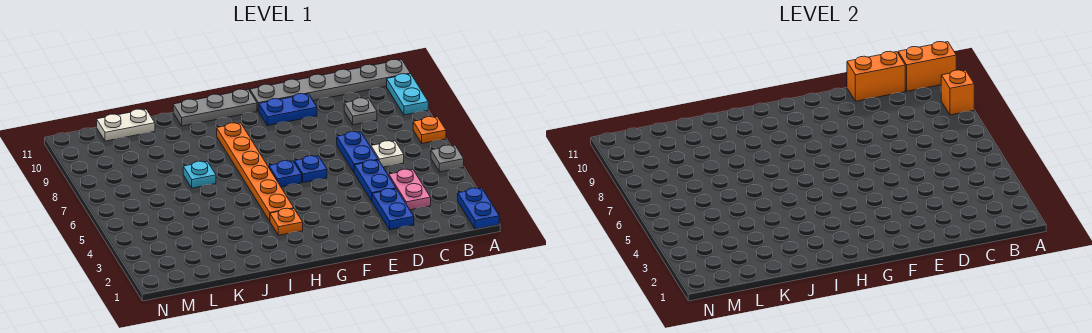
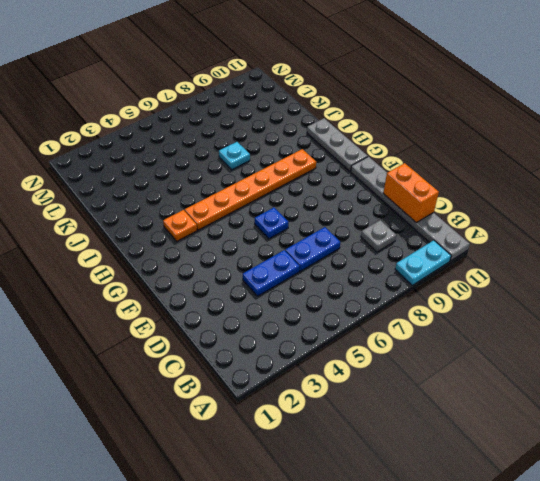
none -> blue plate A1:A2 level 1
none -> grey plate A5 level 1
none -> orange plate A7 level 1

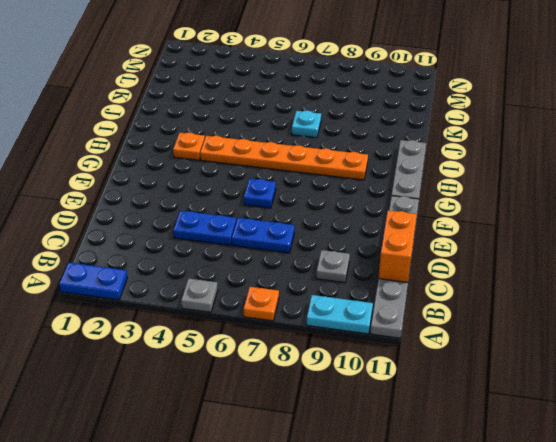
none -> pink plate C3:C4 level 1
none -> white plate C6 level 1
none -> blue plate D2:D3 level 1

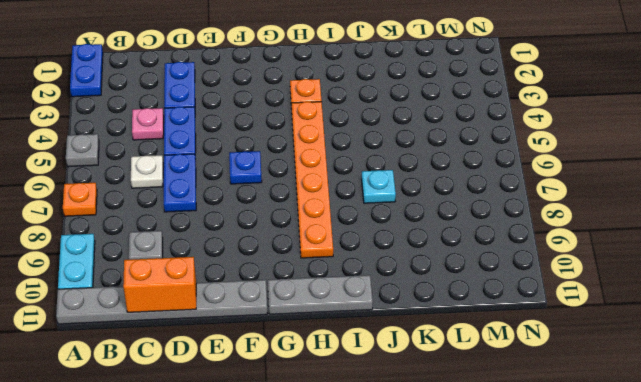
pink plate C4 level 1 -> pink plate C3:C4 level 1
none -> blue plate E10:F10 level 1
none -> blue plate G6 level 1
none -> white plate K11:L11 level 1

